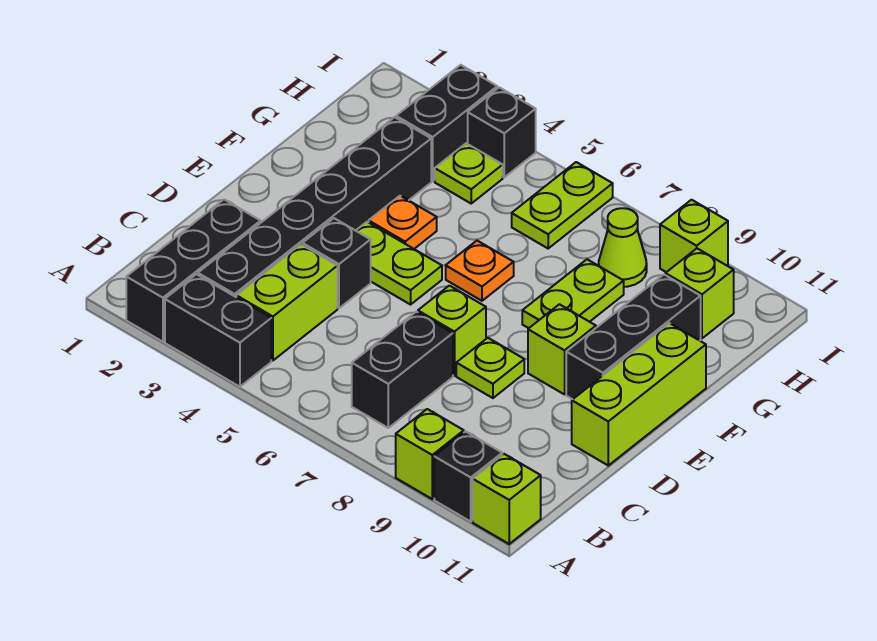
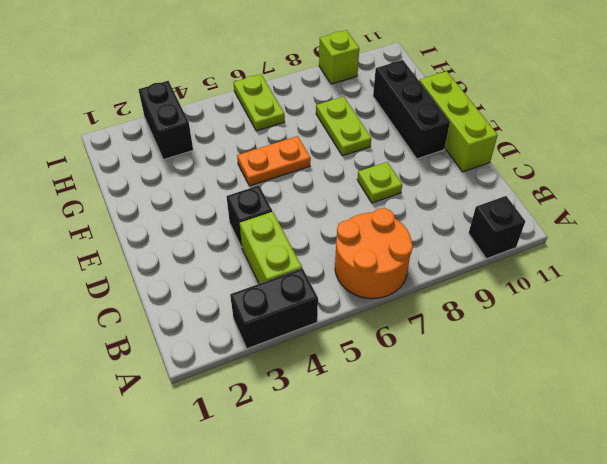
orange round brick A6:B7 level 1 -> black brick B7:C7 level 1
orange plate F5:F6 level 1 -> orange plate F6 level 1
none -> black brick A2:C2 level 1
none -> lime brick A9 level 1
none -> lime brick A11 level 1

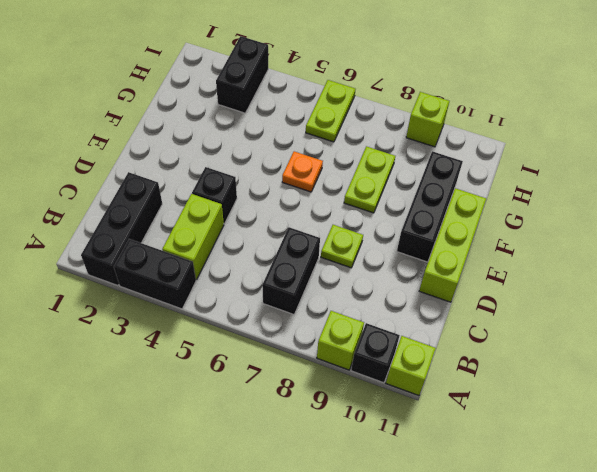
none -> black brick B3:G3 level 1
none -> lime brick D7 level 1
none -> lime plate E4:E5 level 1

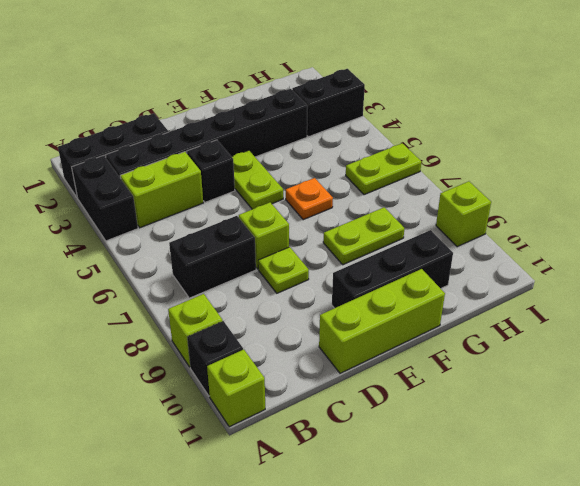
none -> lime brick E9 level 1
none -> orange plate F4 level 1
none -> lime plate H4 level 1

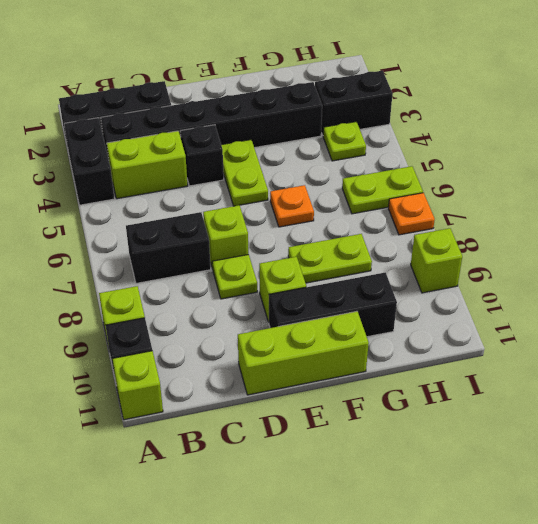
orange plate I7 level 1 -> orange plate F4 level 1
none -> lime cone H8 level 1
none -> lime brick H10 level 1
none -> black brick I4 level 1

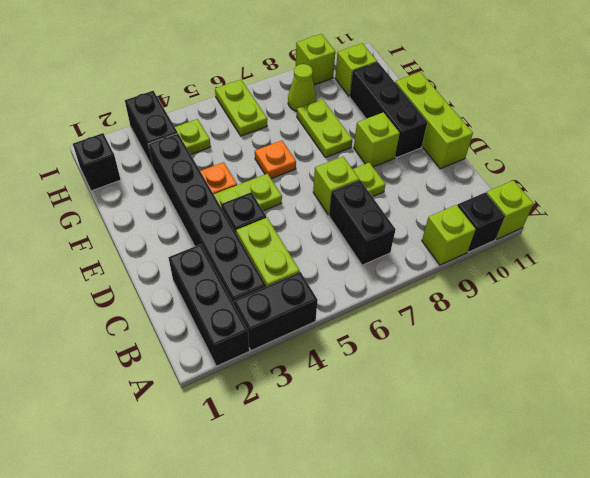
black brick H1 level 1 -> black brick I4 level 1

